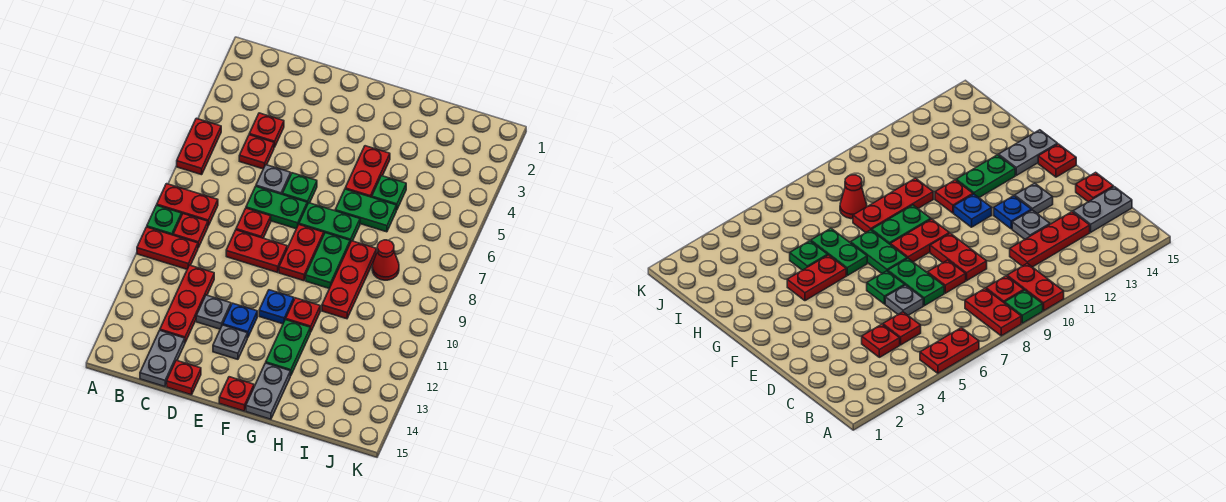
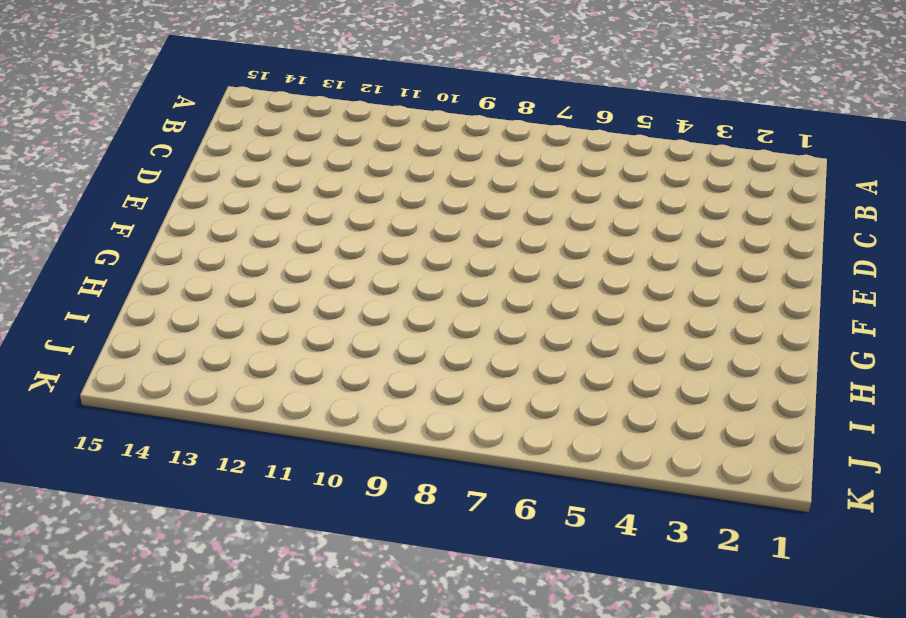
none -> red plate A5:A6 level 1
none -> red plate A8:B8 level 1
none -> green plate A9 level 1
none -> red plate A10:B10 level 1

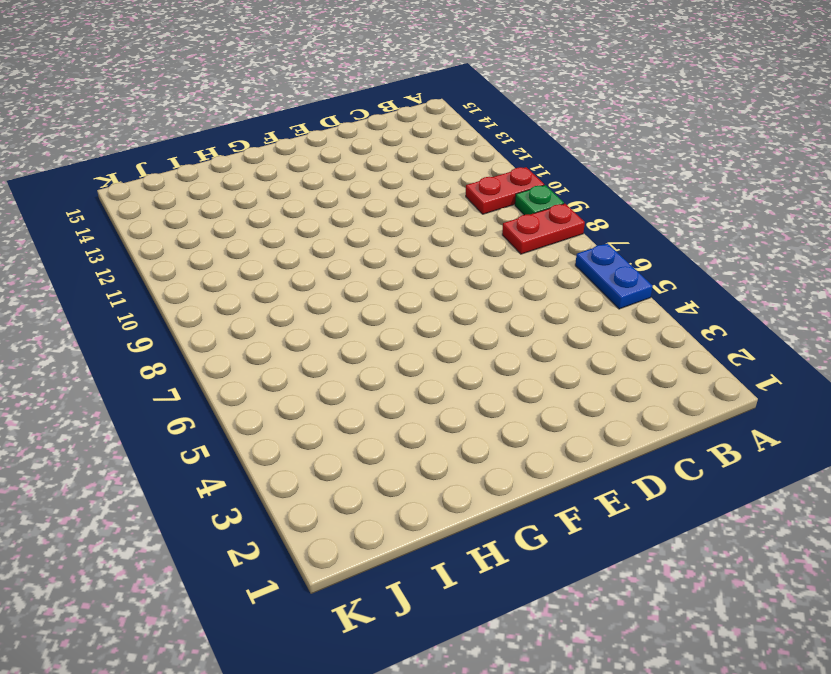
blue plate A5:A6 level 1 -> red plate A5:A6 level 1
none -> red plate B9 level 1
none -> red plate C4 level 1
none -> red plate C5 level 1
none -> red plate C11:C13 level 1

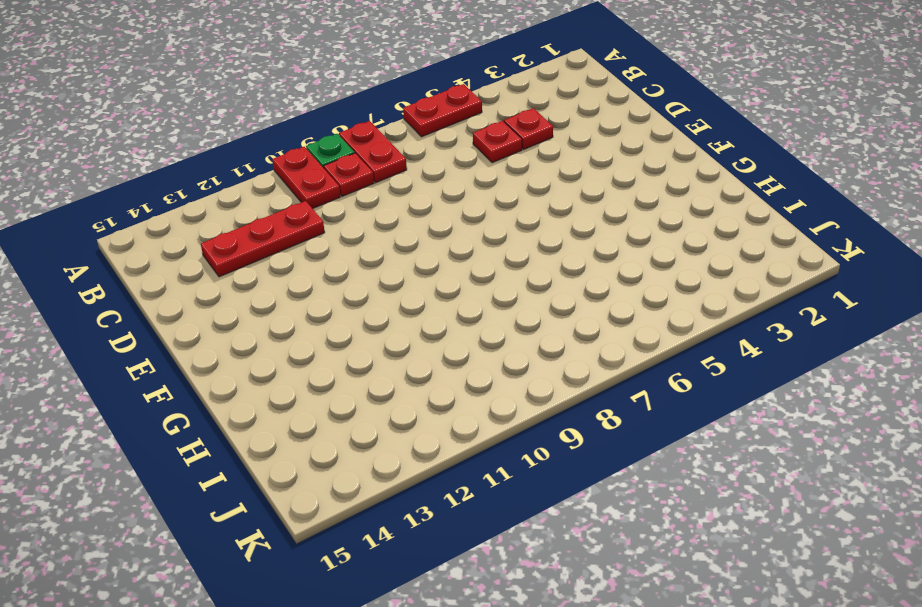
none -> grey plate C14:C15 level 1
none -> grey plate D6 level 1
none -> green plate D7:E7 level 1
none -> red plate D8 level 1

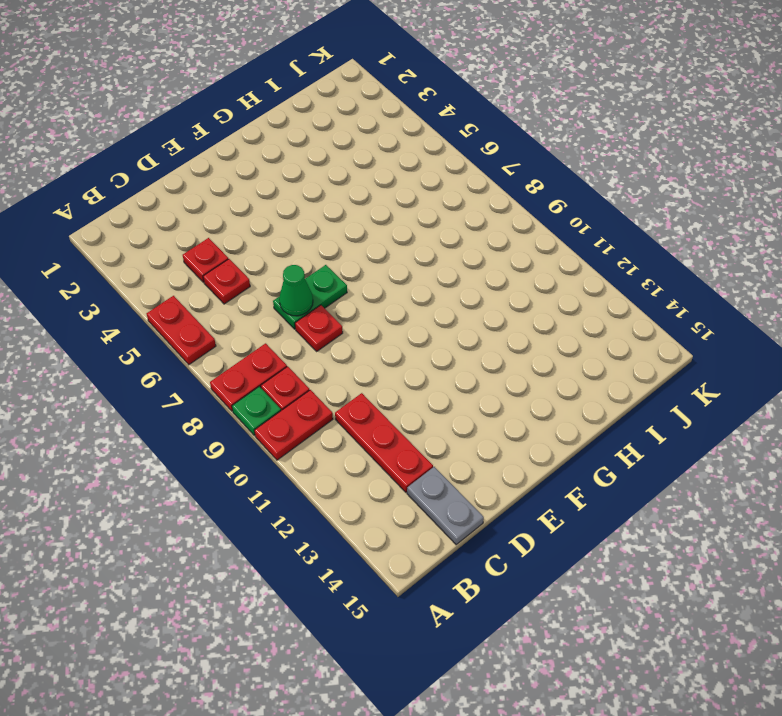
green cone D7 level 2 -> none
none -> grey plate D6 level 1
none -> red plate D9:E9 level 1
none -> grey plate D12 level 1
none -> red plate D15 level 1

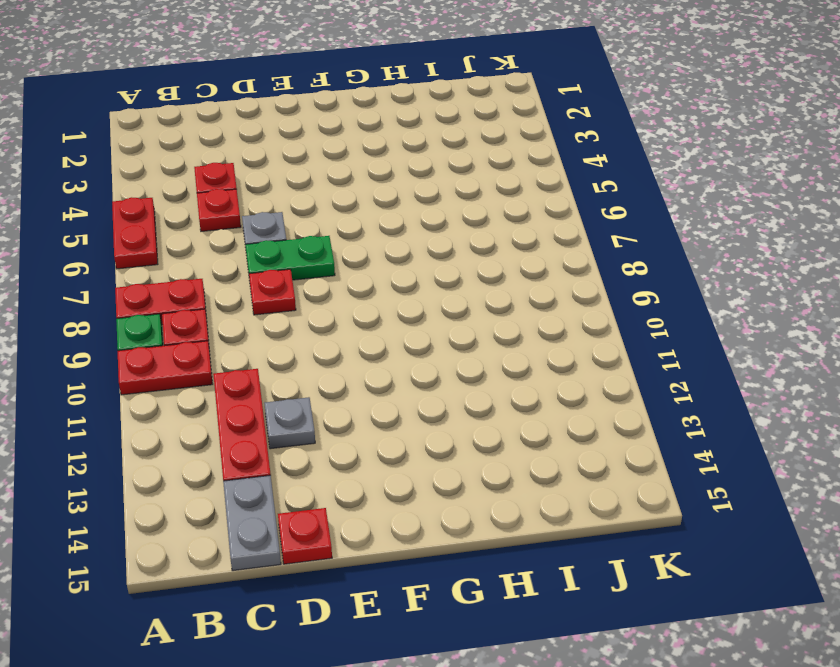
none -> red plate D9:E9 level 1
none -> green plate E6 level 1
none -> blue plate E12 level 1
none -> grey plate E13 level 1

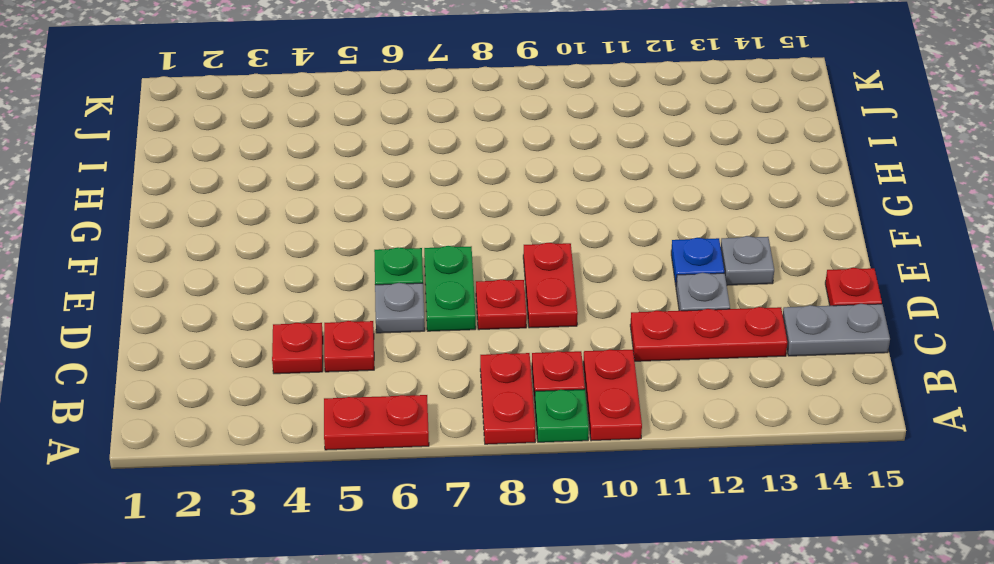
none -> green plate F7:G7 level 1
none -> red plate F8:F9 level 1
none -> blue plate F11 level 1
none -> red plate F15 level 1

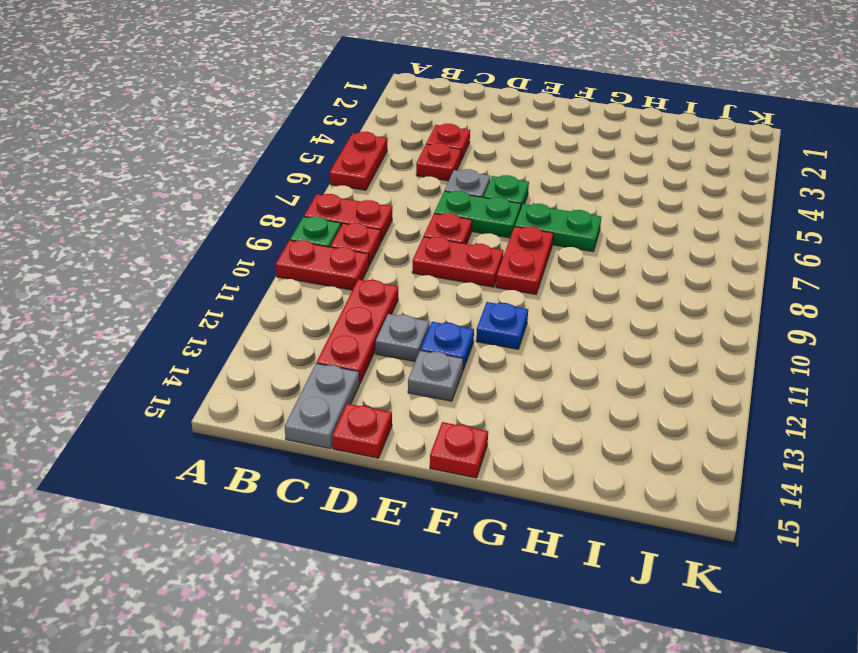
none -> red plate G4:G5 level 1
none -> green plate G6:H6 level 1
none -> green plate G8:G9 level 1
none -> red plate G11 level 1

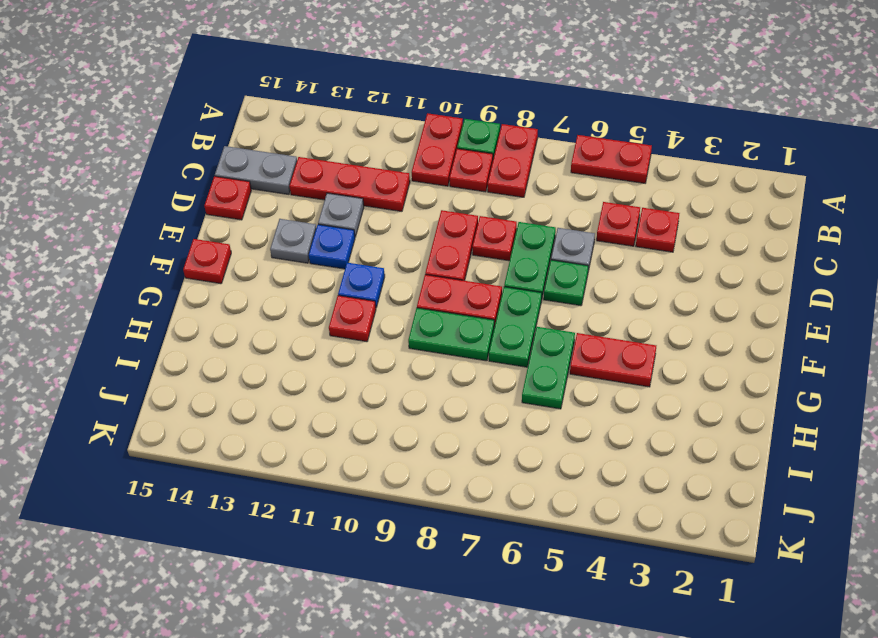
none -> green plate G12:G13 level 1
none -> grey plate G14:G15 level 1
none -> green plate H5 level 1
none -> red plate H8:H10 level 1

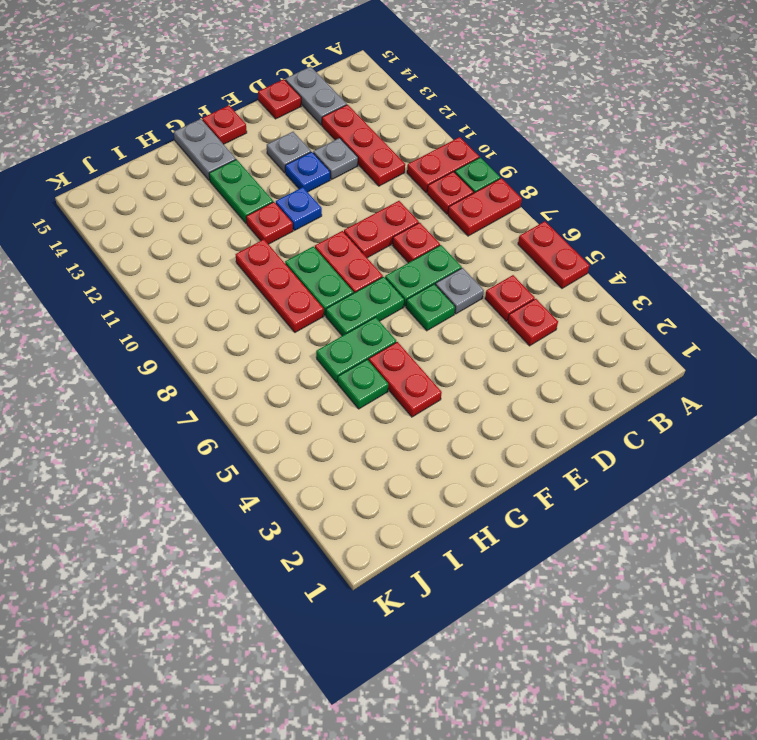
none -> red cone I8 level 1

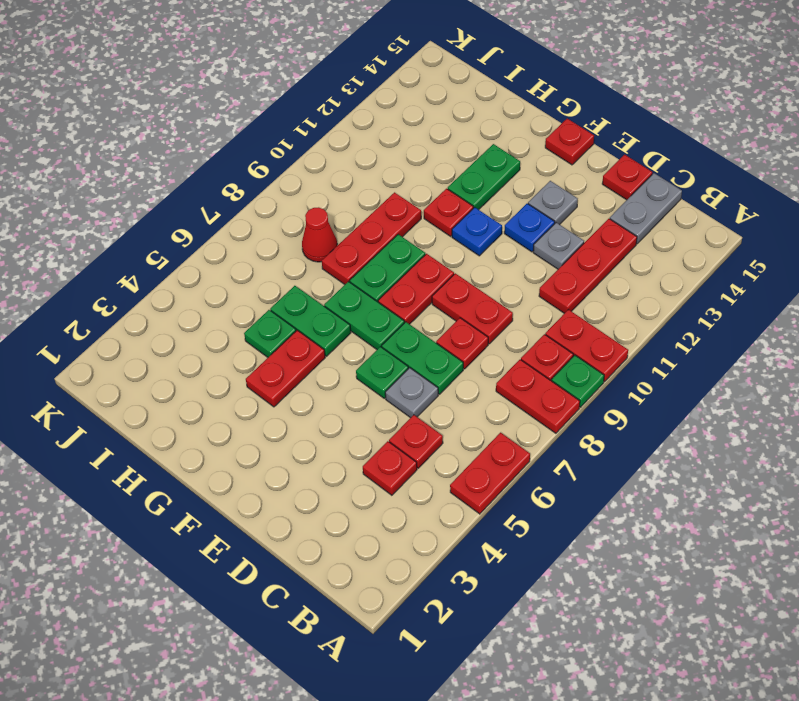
none -> grey plate G14:G15 level 1

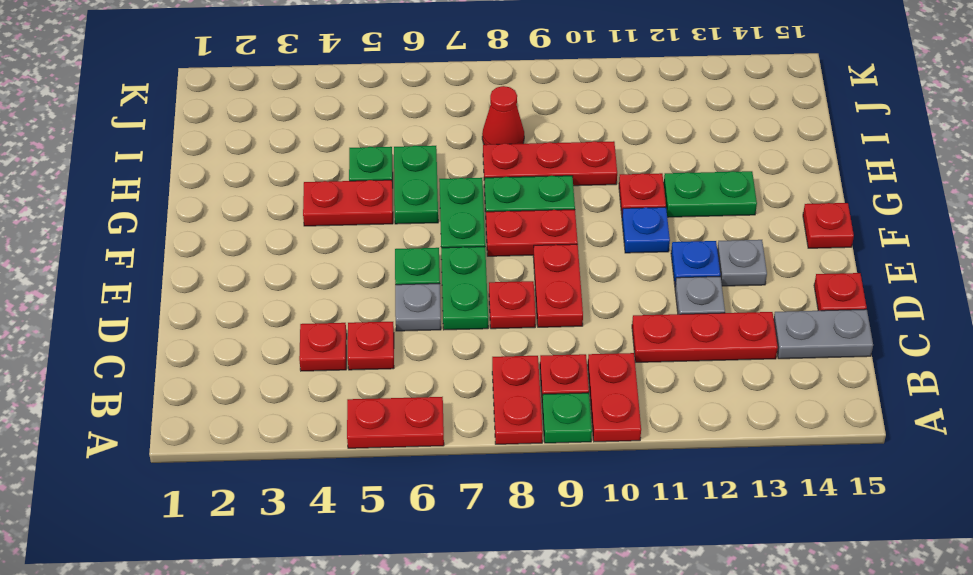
none -> grey plate G14:G15 level 1

